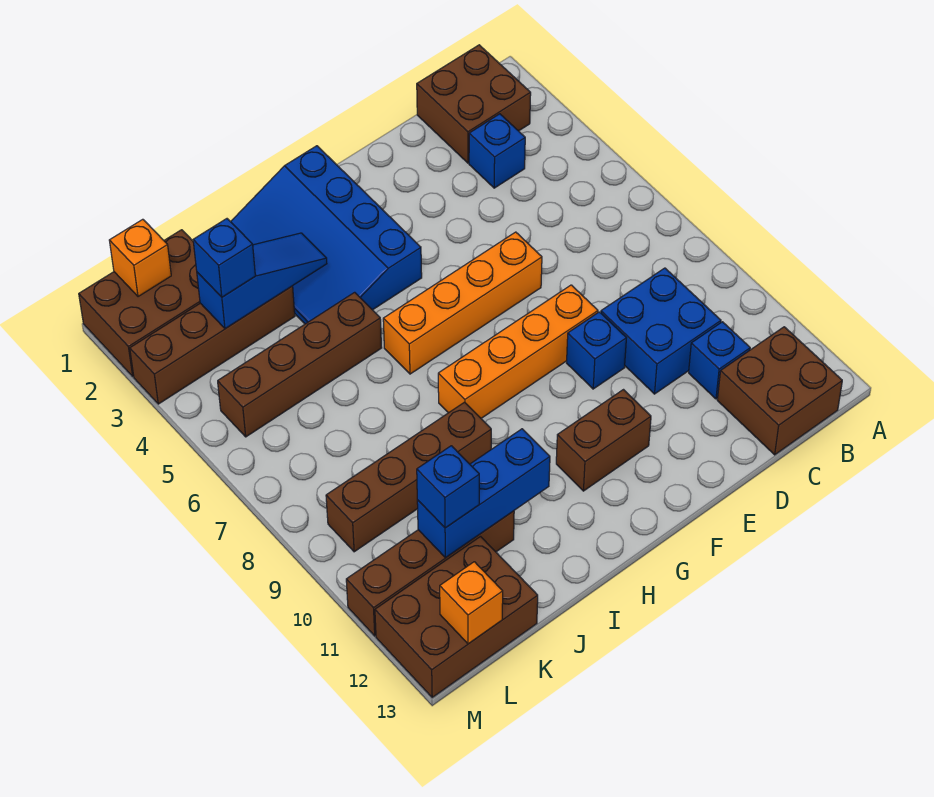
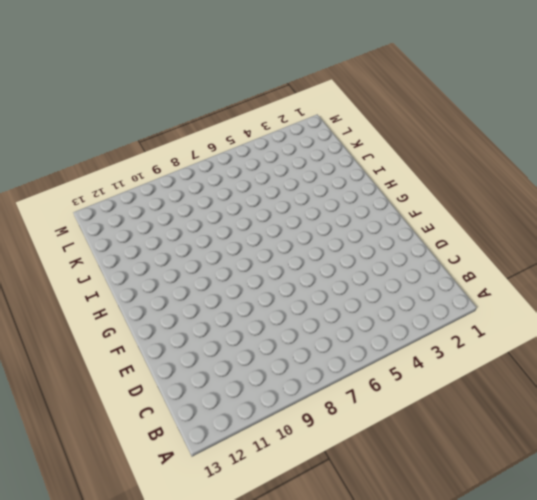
none -> brown brick B1:C2 level 1
none -> brown brick B12:C13 level 1
none -> blue brick C3 level 1

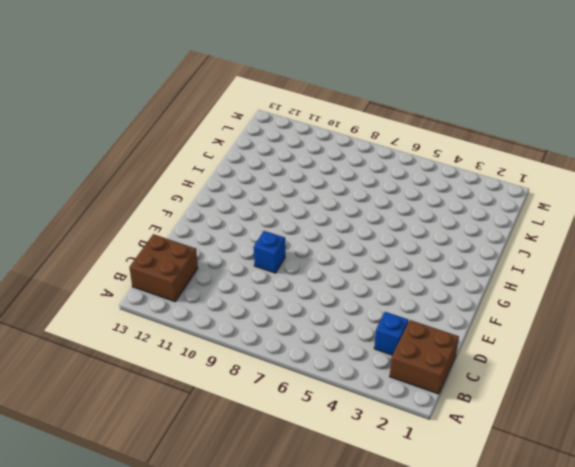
none -> blue brick C9:D10 level 1
none -> blue brick C11 level 1
none -> orange brick E6:H6 level 1

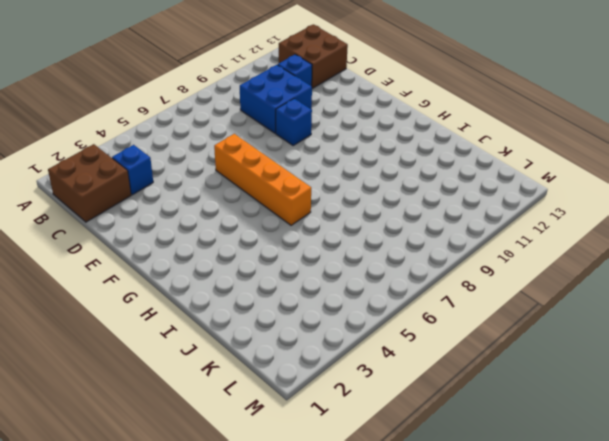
none -> orange brick E8:H8 level 1
none -> brown brick F11:G11 level 1
none -> blue slope G1:I4 level 1 top G

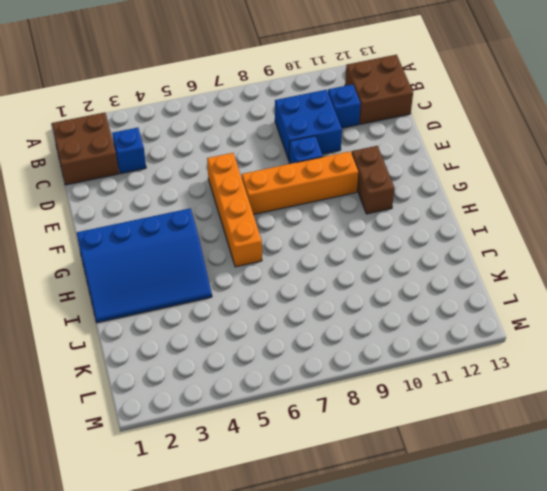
orange brick F7:F10 level 1 -> orange brick E8:H8 level 1
none -> brown brick I5:L5 level 1
none -> brown brick I9:L9 level 1
none -> brown brick J3:M3 level 1

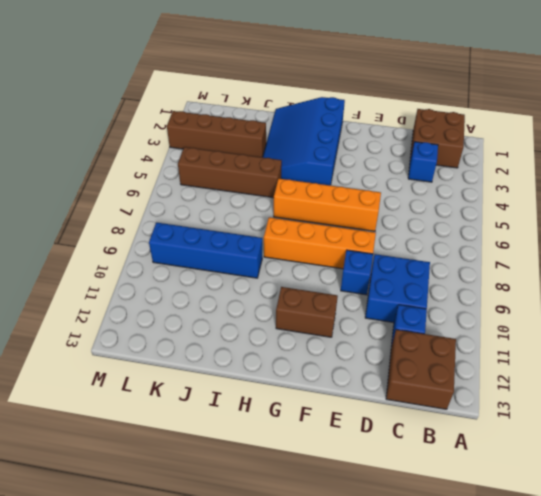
blue brick I9:L9 level 1 -> brown brick I9:L9 level 1
none -> brown brick J11:M11 level 1
none -> brown brick K1:M2 level 1
none -> brown brick K12:M13 level 1

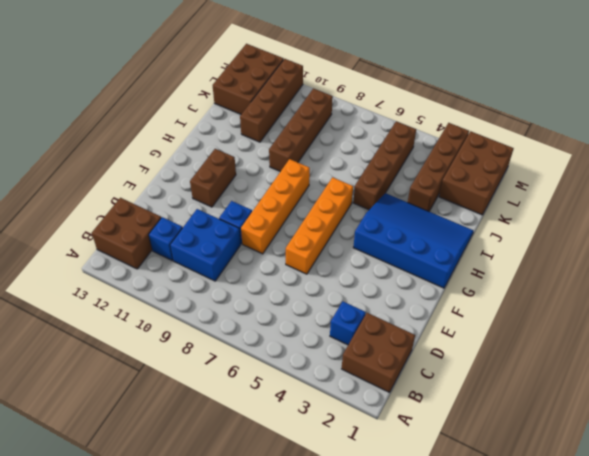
none -> blue slope I3:K3 level 2 top K
none -> blue brick I11:K11 level 2
none -> orange brick L1 level 2

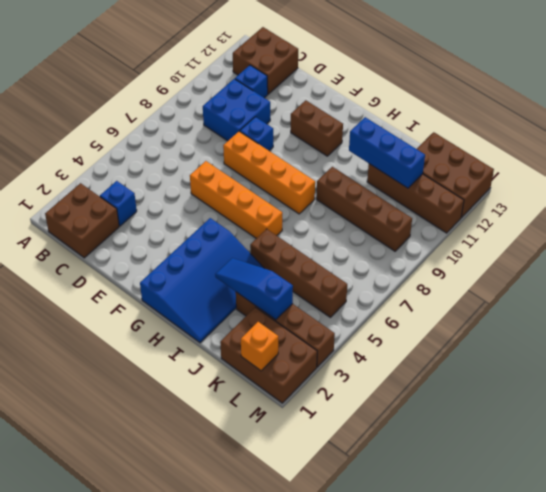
none -> orange brick L13 level 2
none -> blue brick K3 level 3
none -> blue brick K11 level 3

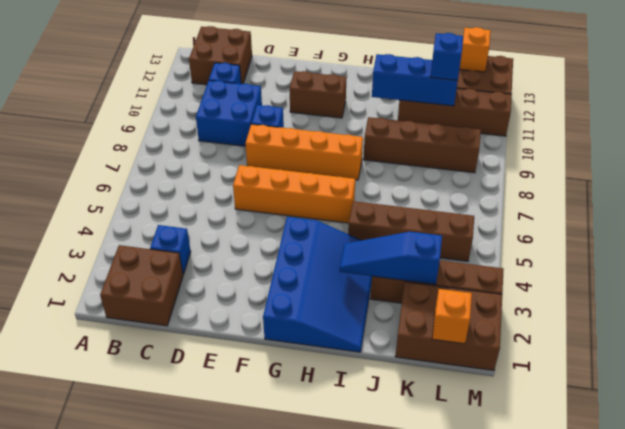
none -> blue brick K3 level 3

